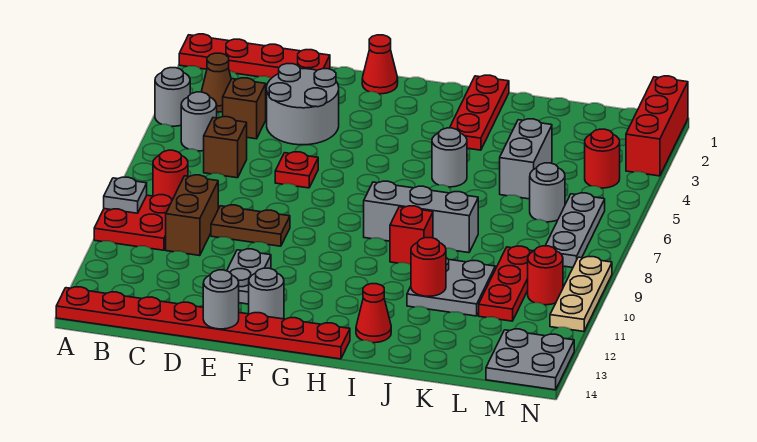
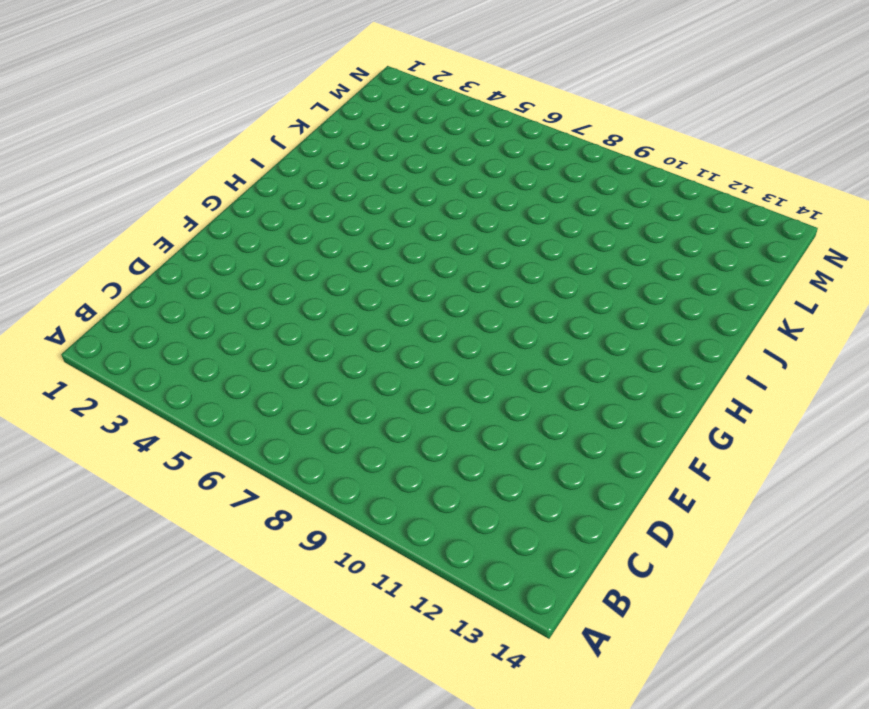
none -> red plate A1:D1 level 1
none -> grey round brick A4 level 1
none -> red plate A9:B10 level 1
none -> red plate A14:H14 level 1

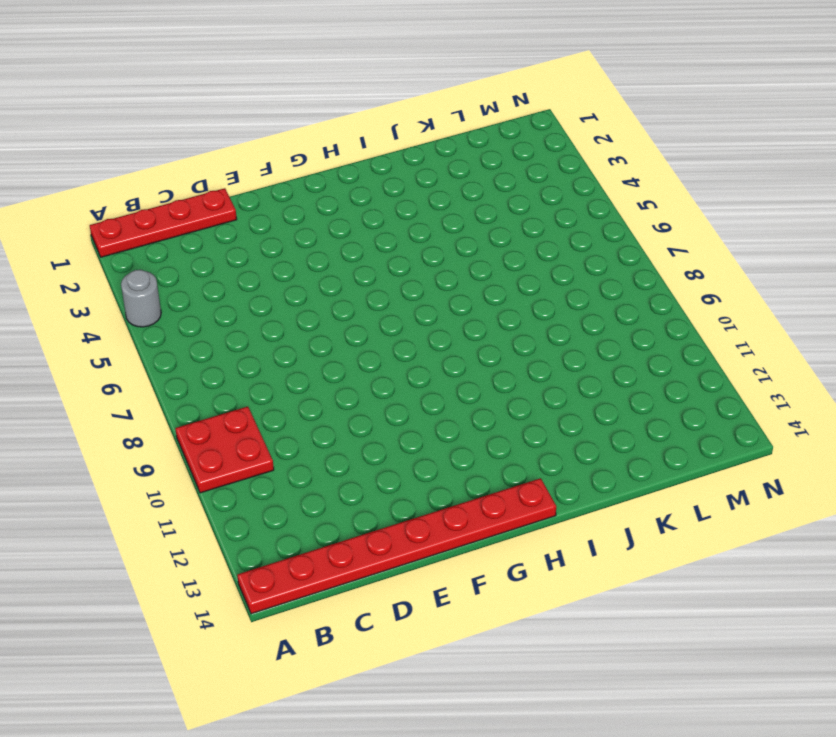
none -> brown cone B3 level 1
none -> grey round brick B5 level 1
none -> red round brick B8 level 1
none -> brown brick C4 level 1

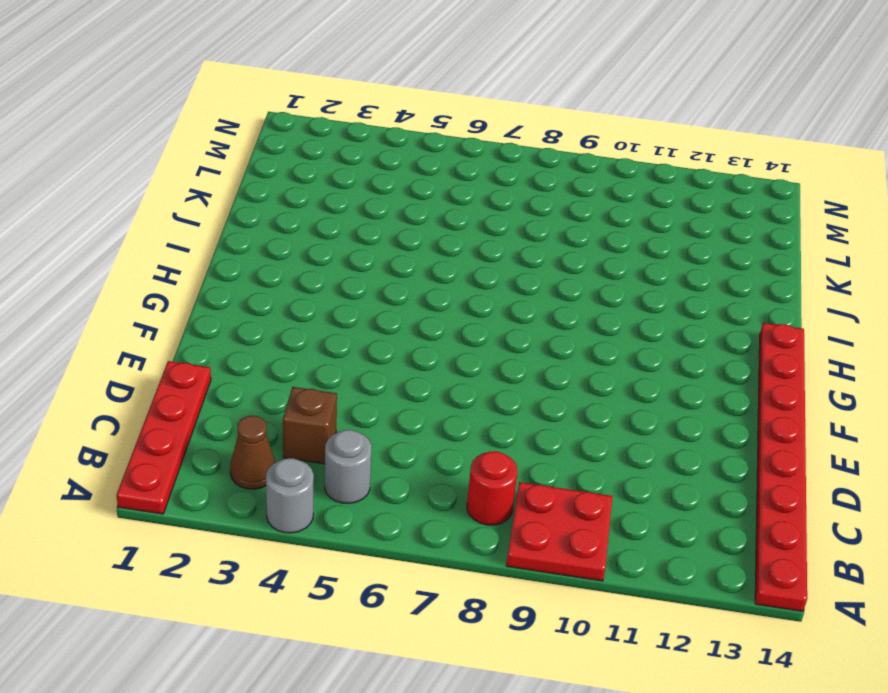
none -> brown brick C6 level 1
none -> brown brick C9:C10 level 1
none -> grey round brick D3:E4 level 1
none -> brown plate D9:E9 level 1

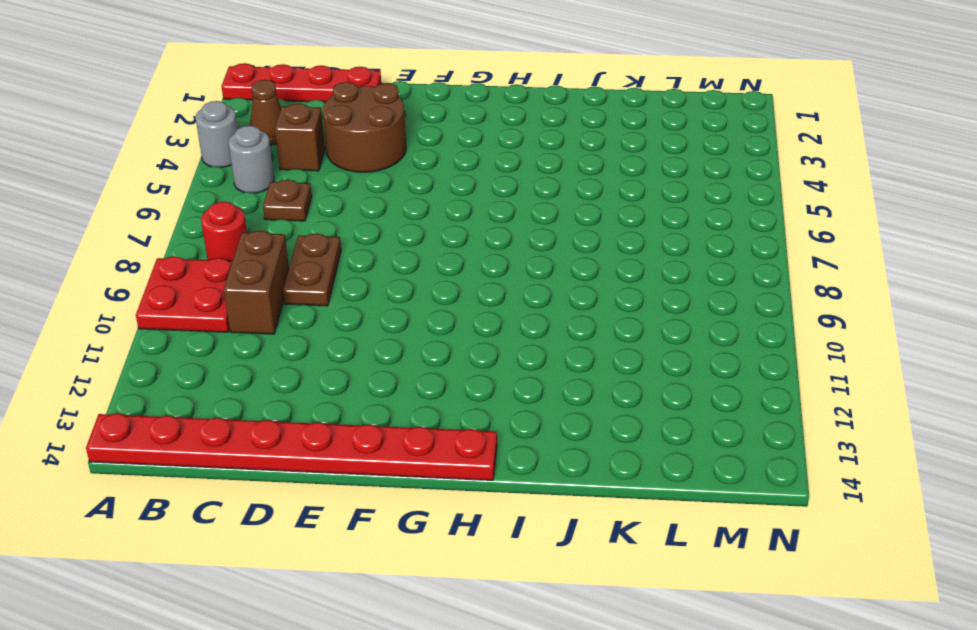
brown plate C6 level 1 -> brown brick C6 level 1
brown round brick D3:E4 level 1 -> grey round brick D3:E4 level 1
brown plate D8:D9 level 1 -> brown plate D9:E9 level 1
none -> red plate E6 level 1
none -> grey plate E11:E12 level 1
none -> red cone F1 level 1
none -> grey round brick F13 level 1

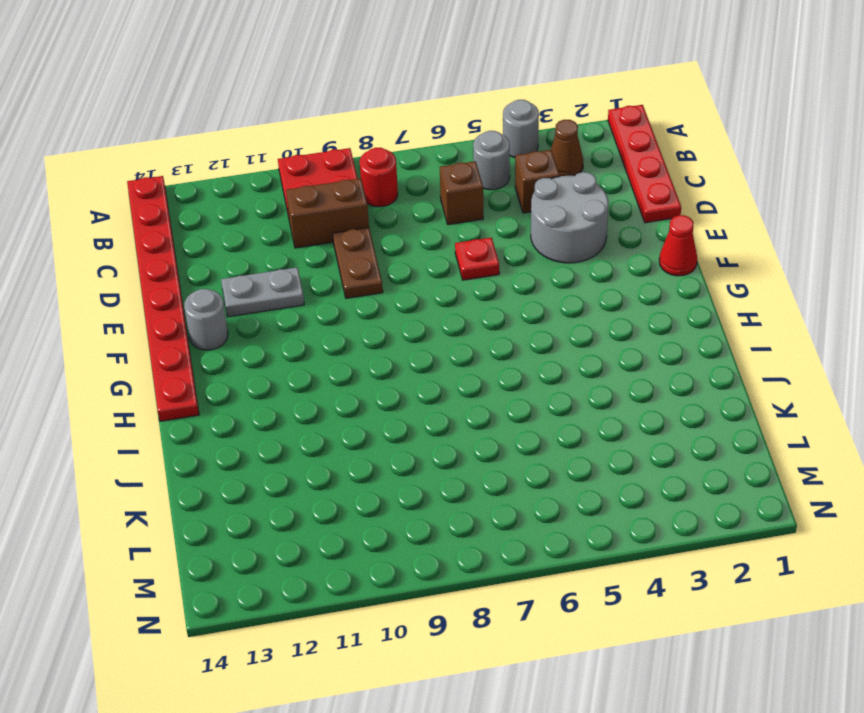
none -> grey brick H8:J8 level 1
none -> red plate I1:I3 level 1
none -> grey round brick I5 level 1
none -> red brick I9 level 1

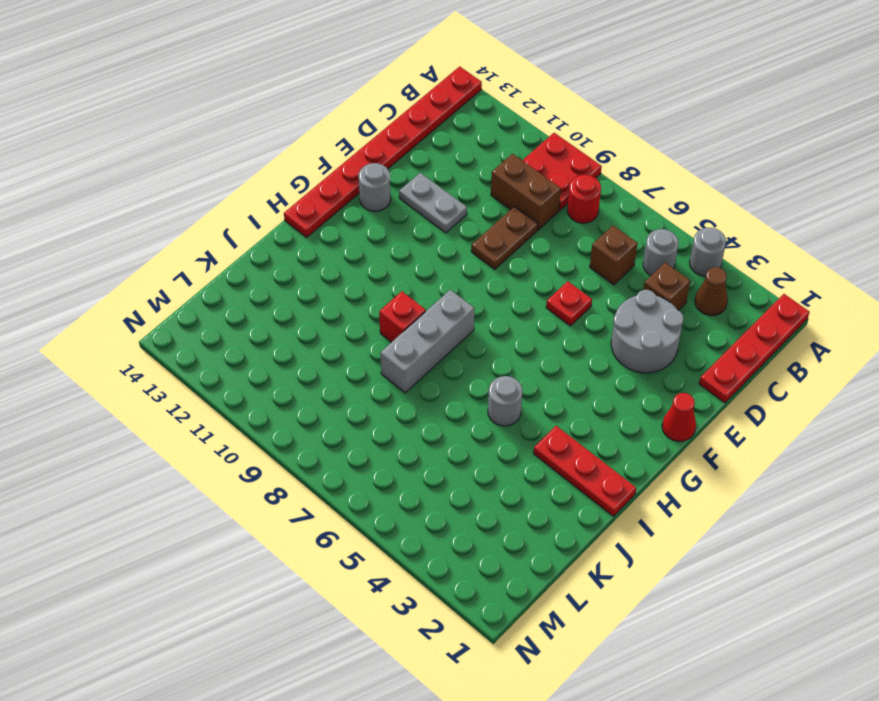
none -> red cone I13 level 1
none -> grey plate J10:K11 level 1
none -> grey brick K4:K5 level 1
none -> grey round brick L6 level 1

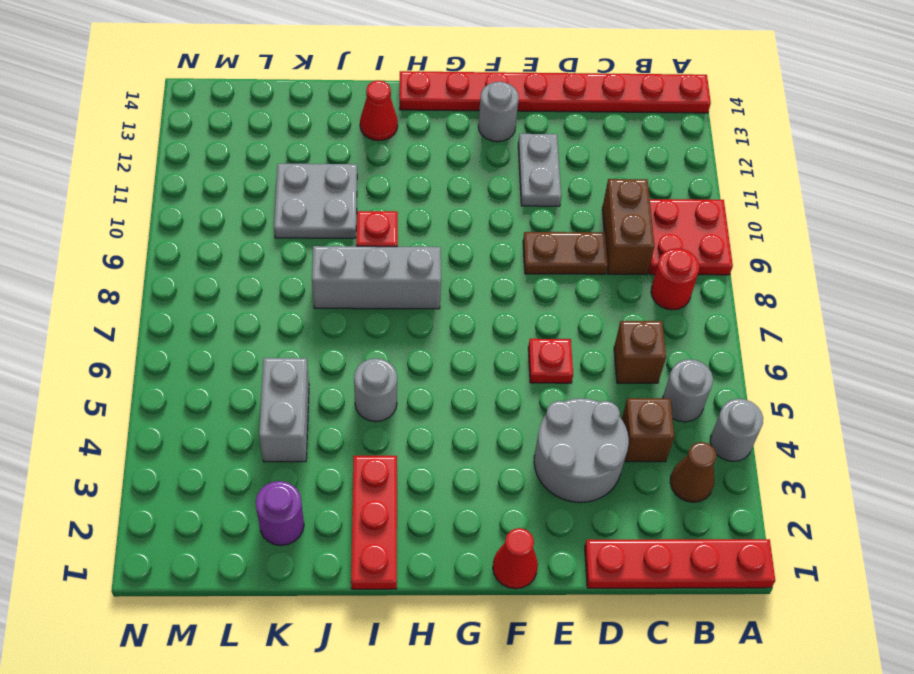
purple round brick K2 level 1 -> none
none -> grey round brick L6 level 1
none -> red plate L9:L11 level 1
none -> red round brick M4 level 1
none -> grey plate M6:M8 level 1

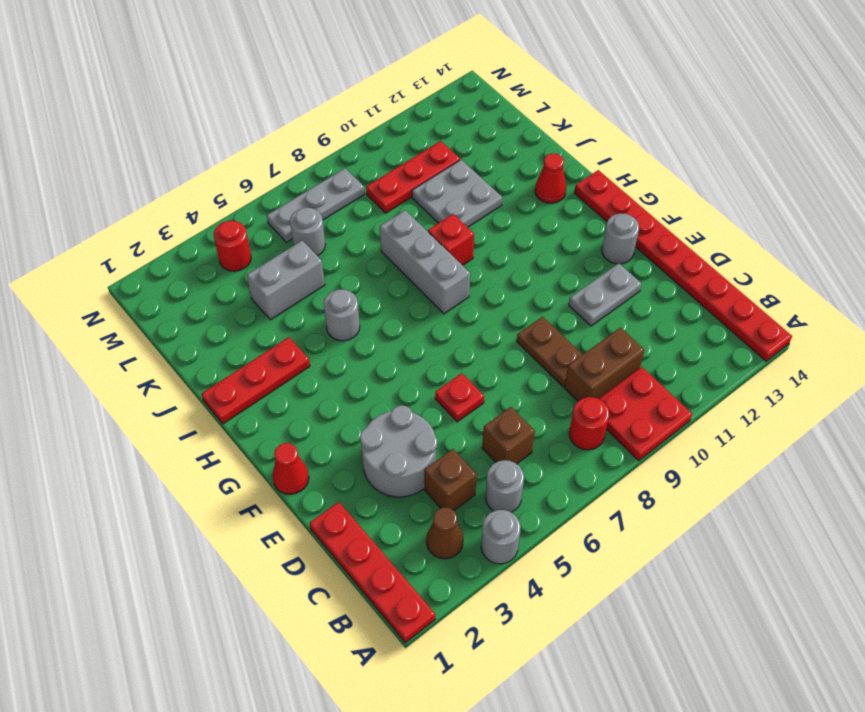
none -> red round brick M10 level 1
none -> grey plate M13:N14 level 1
none -> red brick N1:N3 level 1
none -> tan plate N9:N11 level 1

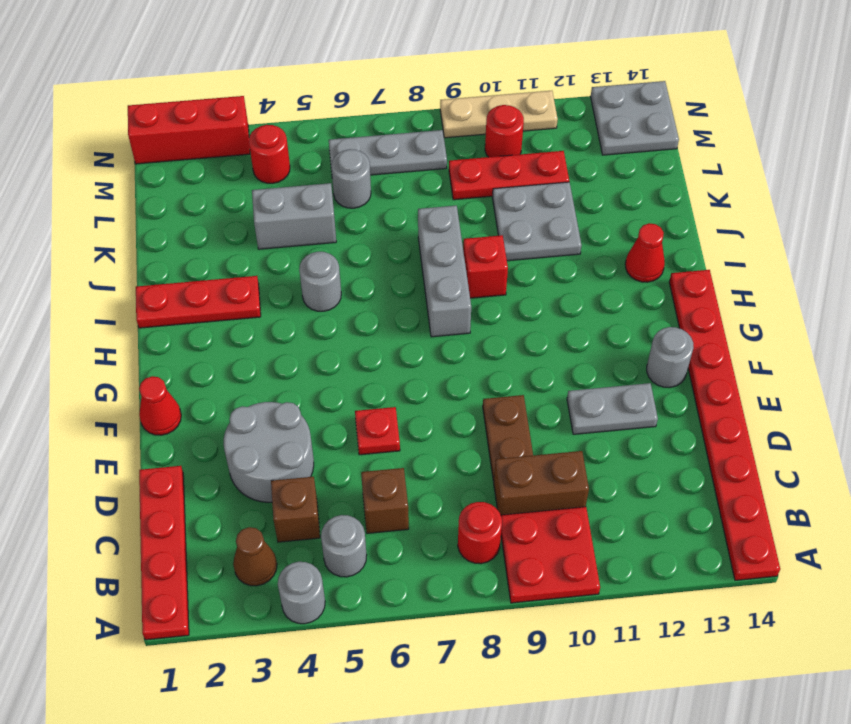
none -> grey plate A9 level 2
none -> grey round brick E14 level 2
none -> red round brick J11 level 2

